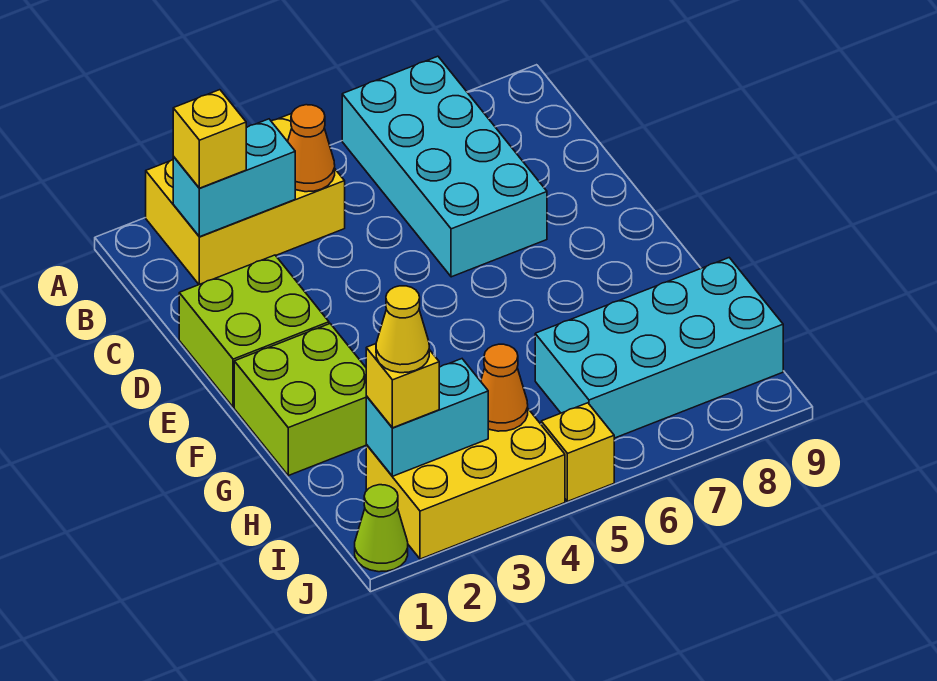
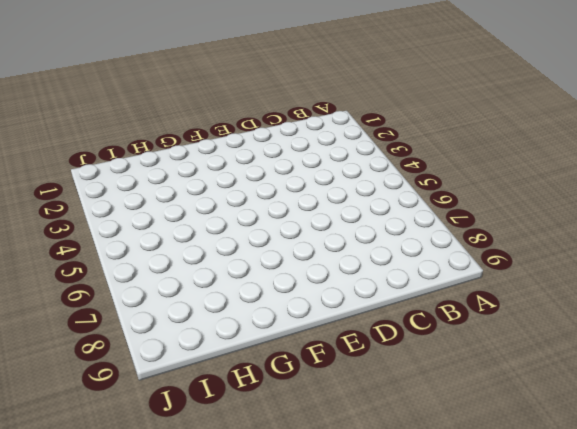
none -> yellow brick A2:B4 level 1
none -> cyan brick A6:D7 level 1
none -> lime brick D1:E2 level 1

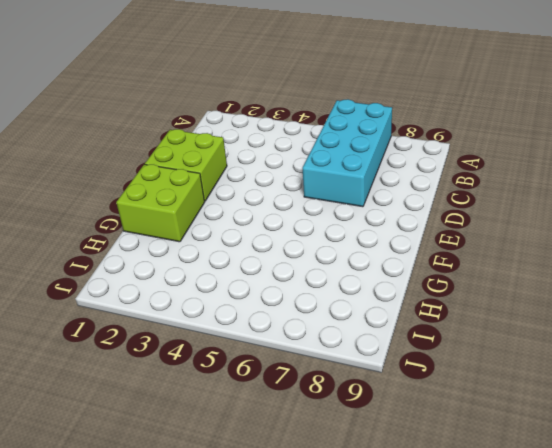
none -> yellow brick A2:B4 level 1
none -> cyan brick H6:I9 level 1
none -> yellow brick I2:J4 level 1

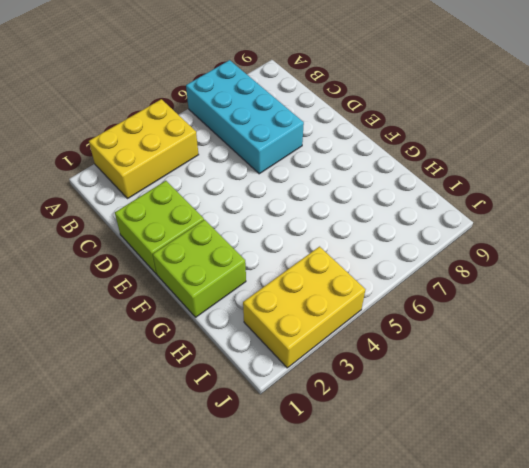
none -> cyan brick H6:I9 level 1
none -> lime cone J1 level 1
none -> yellow brick J5 level 1

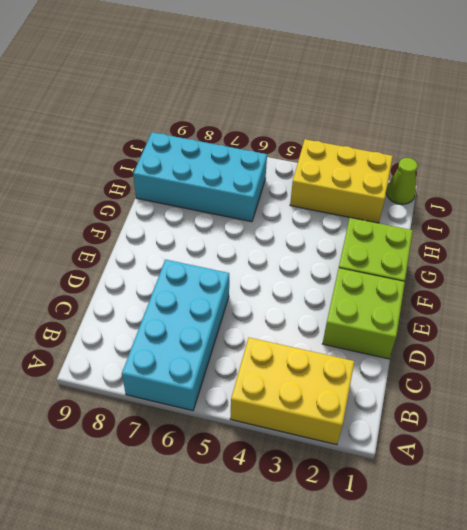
none -> yellow brick J5 level 1
none -> cyan brick B2:B3 level 2
none -> orange cone B4 level 2

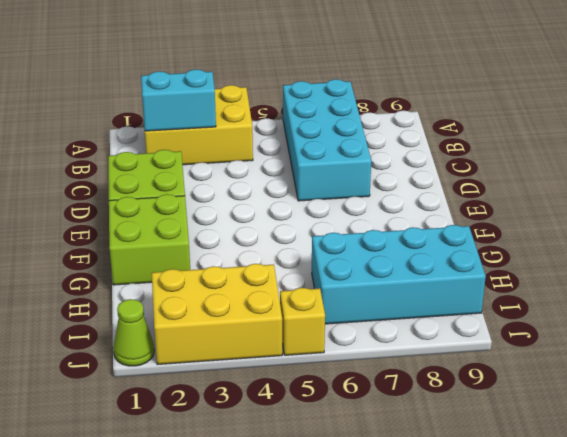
none -> orange cone B4 level 2
none -> cyan brick I2:I3 level 2
none -> orange cone I4 level 2

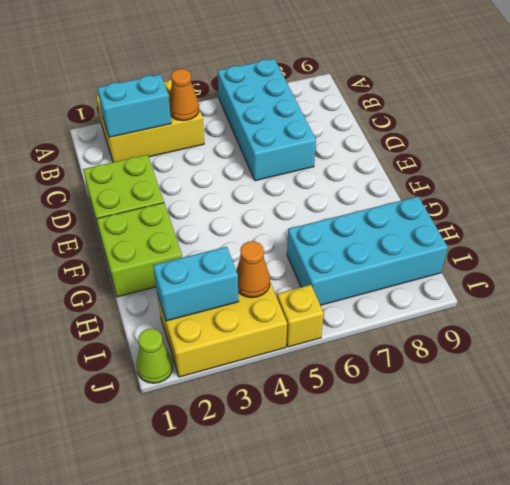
none -> yellow brick B2 level 3
none -> yellow brick I2 level 3
none -> yellow cone I2 level 4

